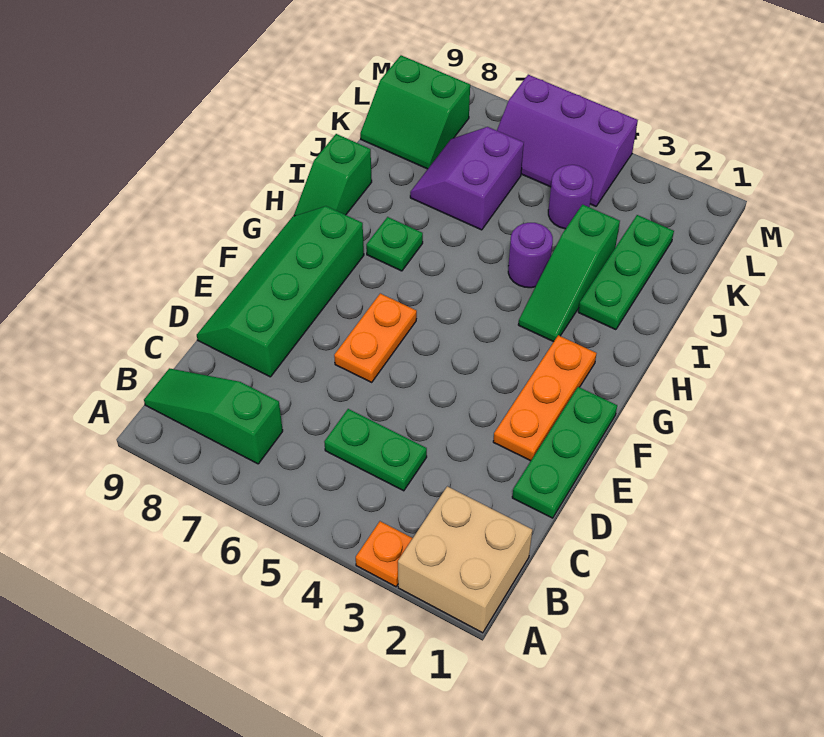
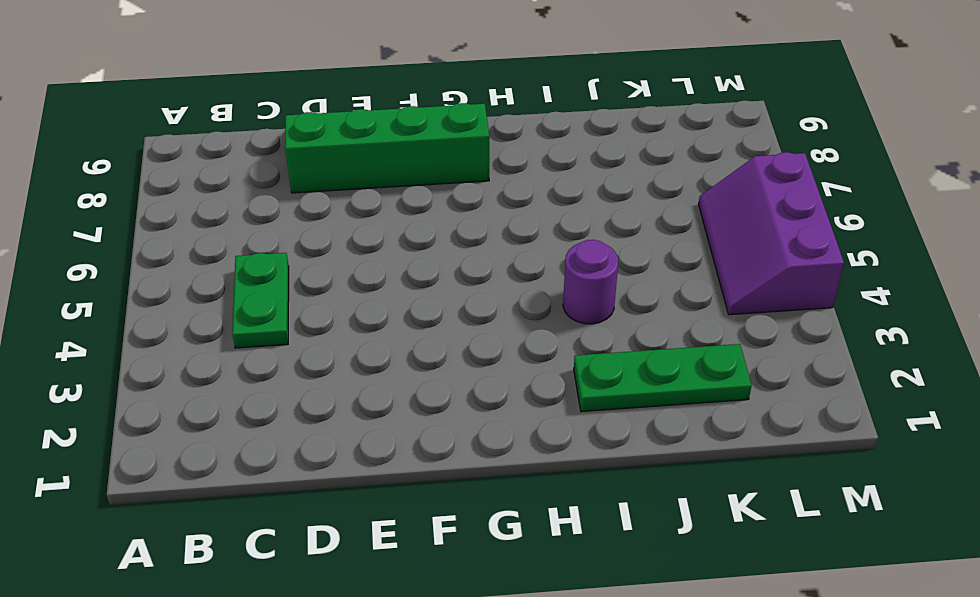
none -> tan brick A1:B2 level 1
none -> orange plate A3 level 1
none -> green slope B7:B9 level 1 top 7

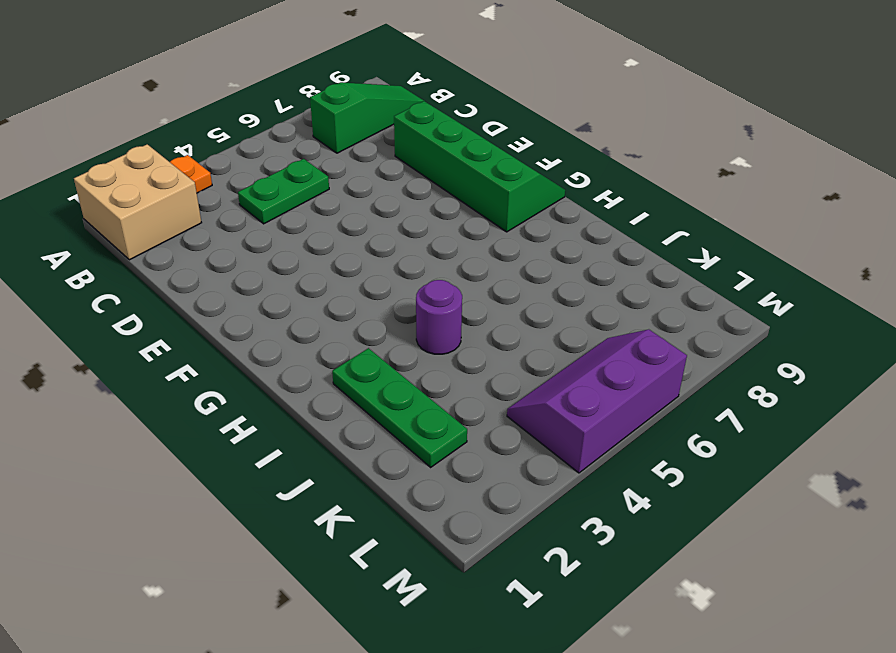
none -> green plate D1:F1 level 1
none -> orange plate E2:G2 level 1
none -> orange plate E6:F6 level 1

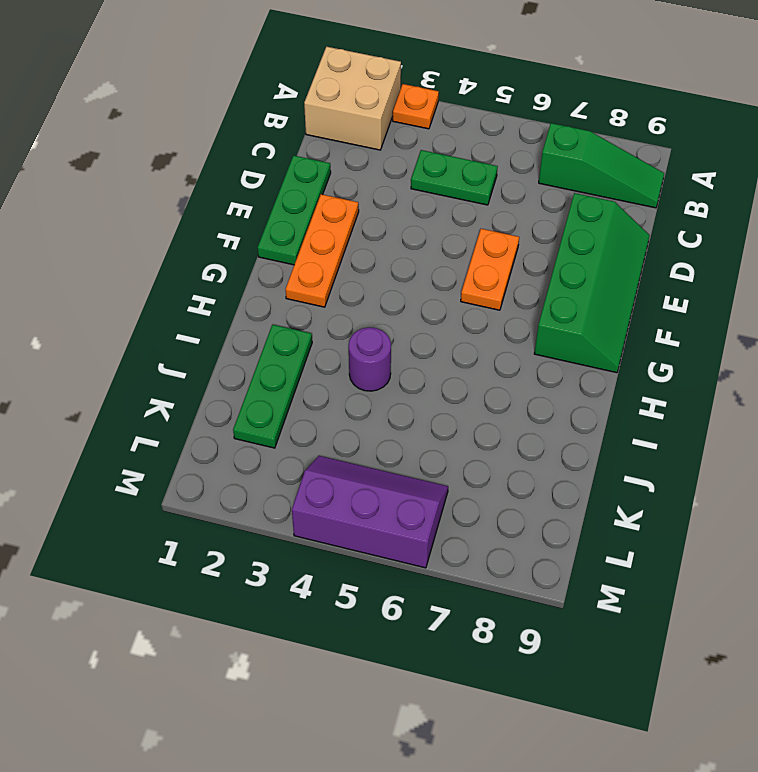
none -> green slope H3:J3 level 1 top J
none -> green plate H7 level 1
none -> green slope H9:I9 level 1 top I

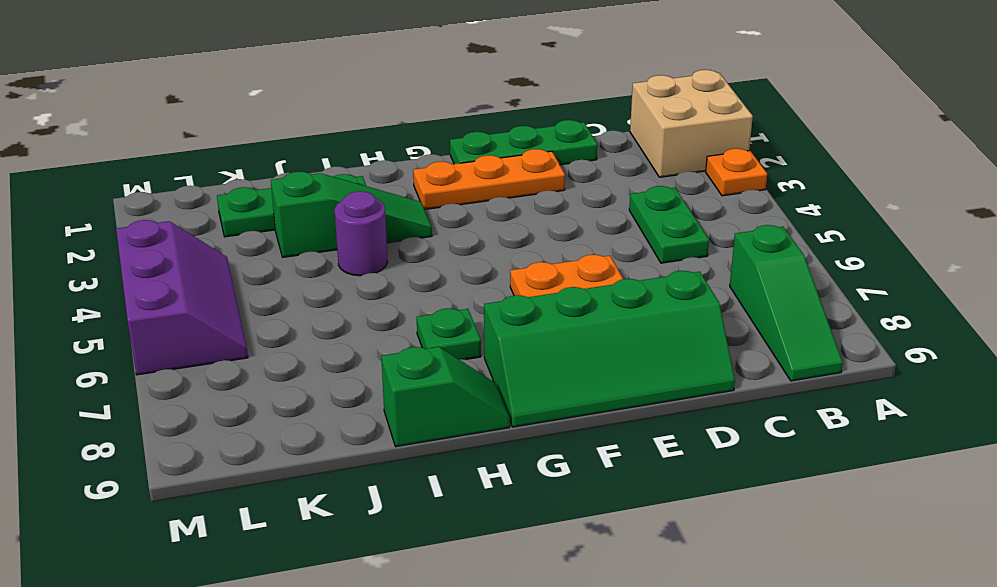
none -> purple slope J6:K7 level 1 top 6
none -> purple round brick K4 level 1
none -> green slope K8:L9 level 1 top L

